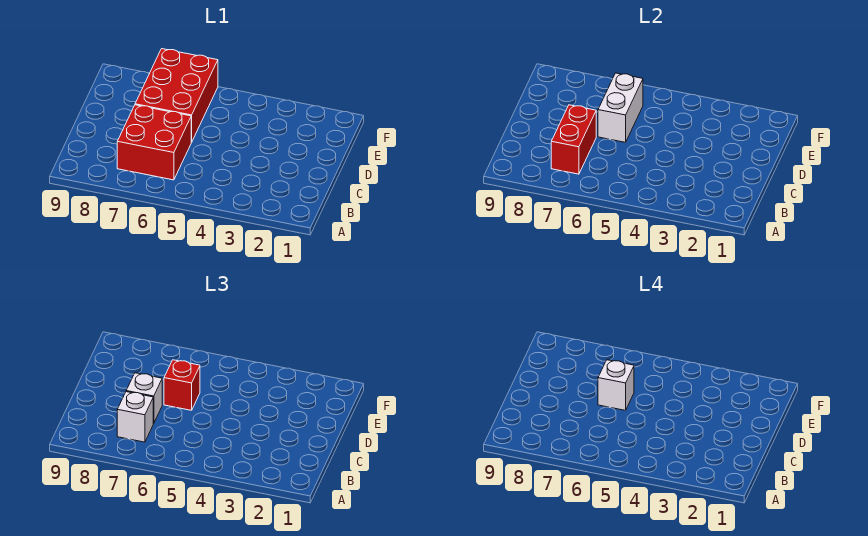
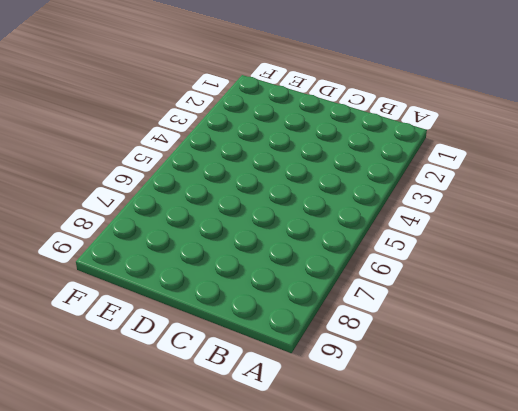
none -> red brick B6:C7 level 1
none -> red brick D6:F7 level 1

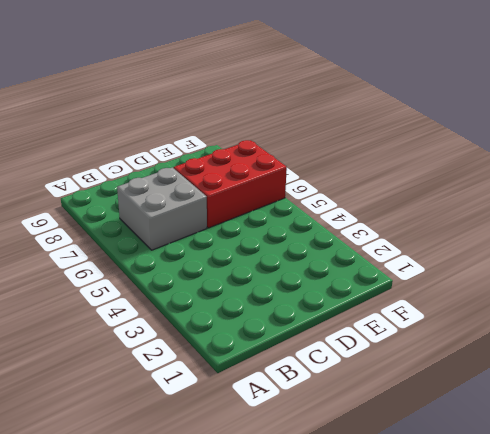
grey brick B6:C7 level 1 -> red brick B6:C7 level 1
none -> red brick B7:C7 level 2
none -> white brick D6:E6 level 2

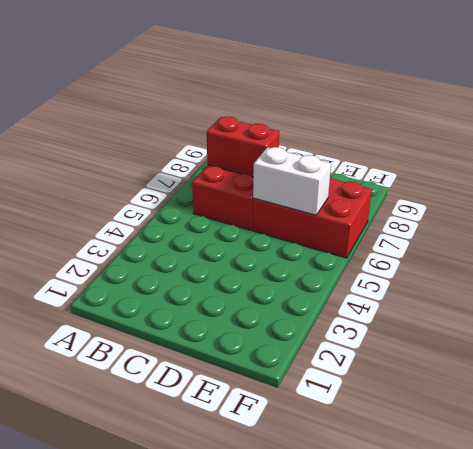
none -> white brick B7 level 3
none -> white brick C7 level 3

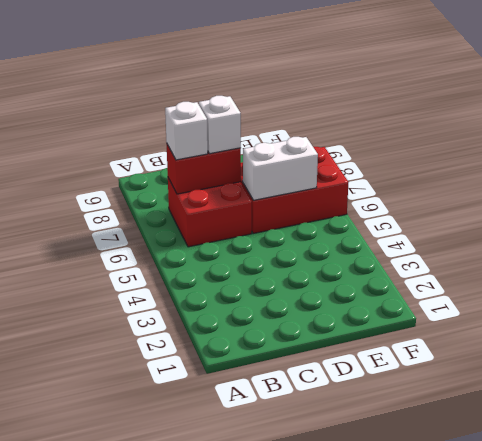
none -> red brick D6 level 3
none -> white brick D6 level 4

